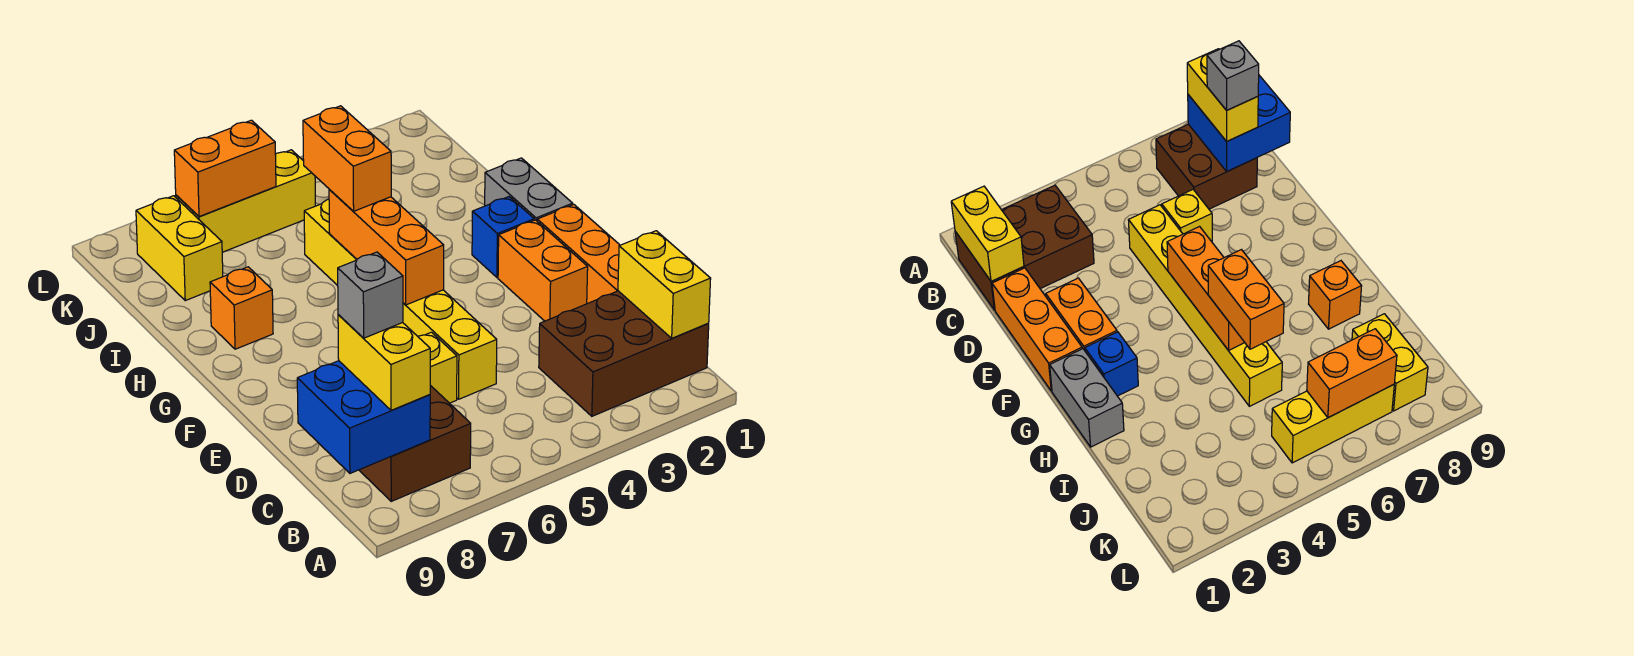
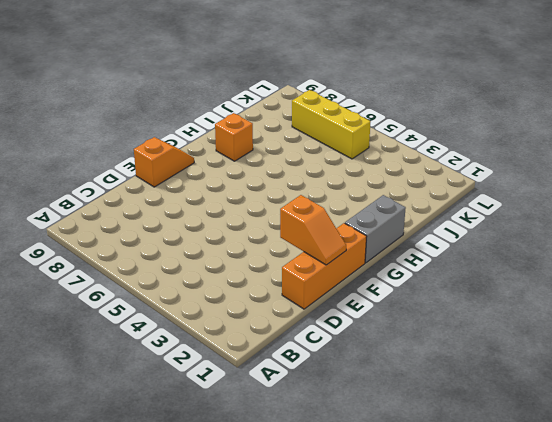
orange slope E1:E2 level 2 top 2 -> none
orange slope E9:F9 level 1 top E -> none
none -> brown brick B1:C3 level 1
none -> brown brick B7:C8 level 1
none -> yellow brick D5:I5 level 1

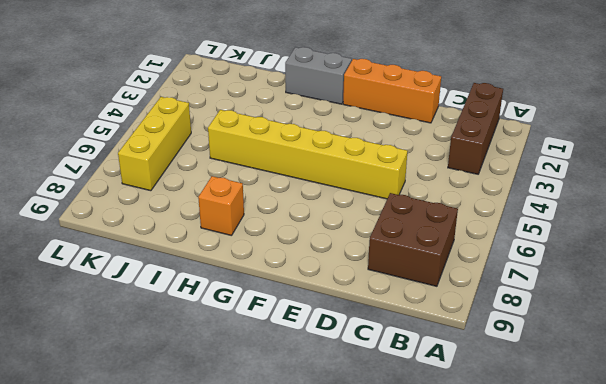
brown brick B1:B3 level 1 -> brown brick B1:C3 level 1
none -> yellow brick D6 level 1
none -> orange brick E2:F2 level 1
none -> blue brick G2 level 1

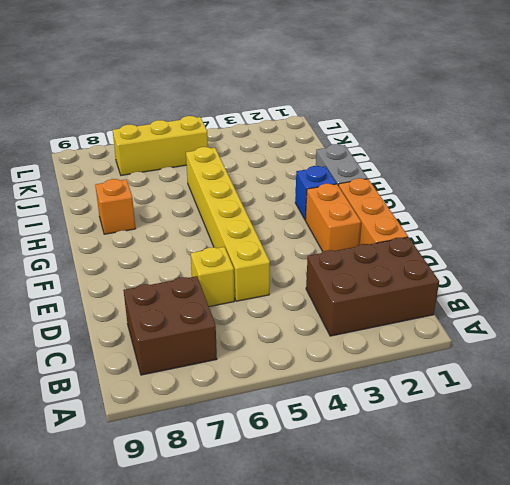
none -> yellow brick J8:K8 level 1
none -> yellow brick B1:C1 level 2
none -> blue brick B8:C9 level 2

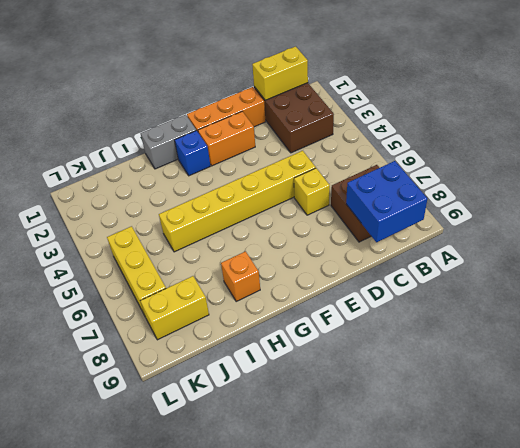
none -> orange brick F5:H5 level 2
none -> orange brick K6:K7 level 2
none -> yellow brick B8:C8 level 3

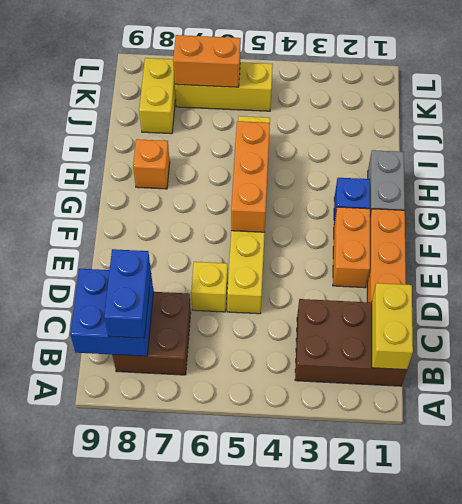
blue brick B8:C8 level 3 -> yellow brick B8:C8 level 3
none -> orange brick H5:I5 level 3
none -> grey brick C8 level 4

